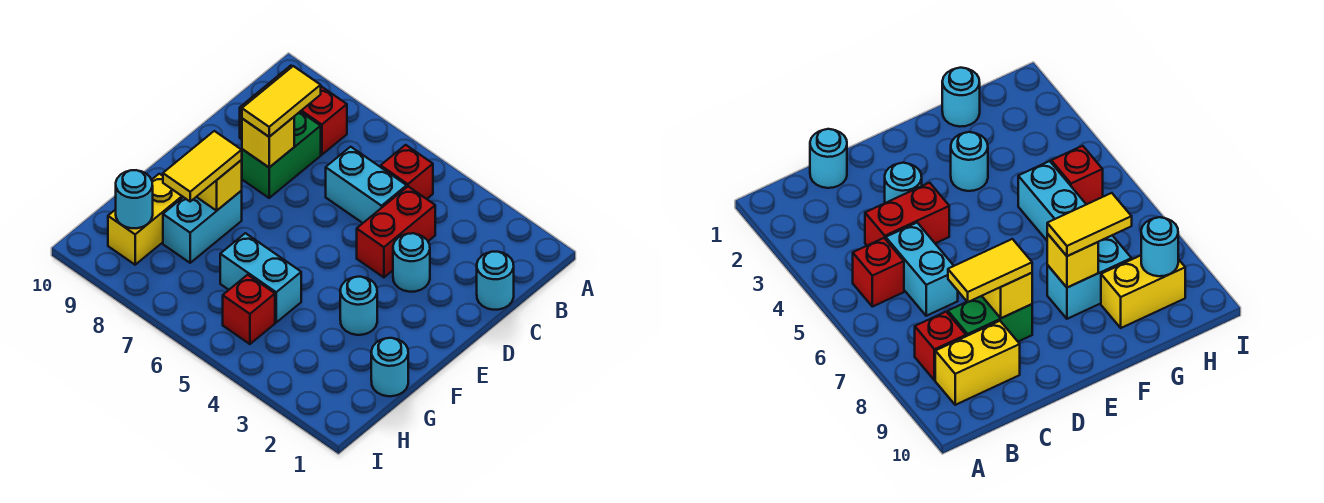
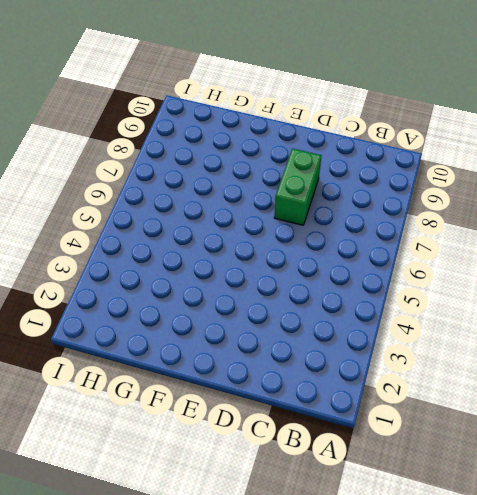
green brick D7:D8 level 1 -> green brick C8:D8 level 1
none -> red brick B5 level 1
none -> red brick B8 level 1
none -> yellow brick B9:C9 level 1

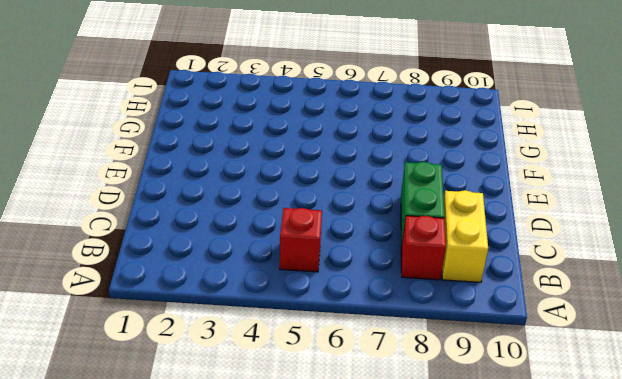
none -> cyan round brick C1 level 1
none -> red brick C4:D4 level 1
none -> cyan brick C5:C6 level 1

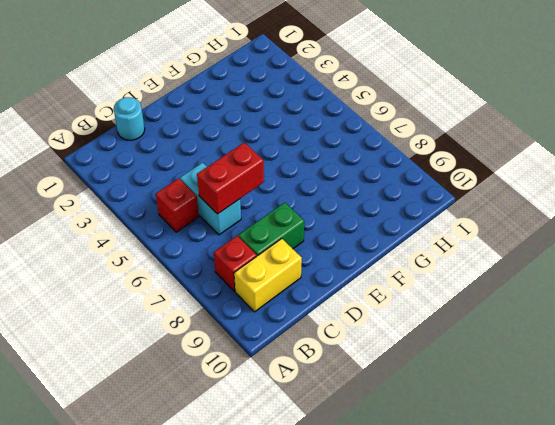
red brick C6:D6 level 2 -> red brick C4:D4 level 1
none -> cyan round brick D3 level 1
none -> cyan round brick F3 level 1
none -> cyan brick F8:G8 level 1

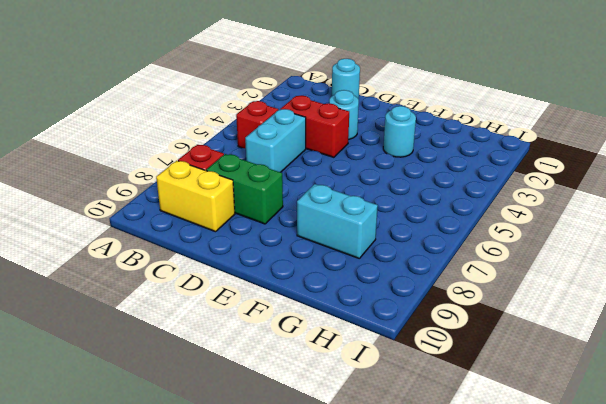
none -> cyan round brick G1 level 1
none -> cyan brick G5:G6 level 1
none -> yellow brick G9:H9 level 1

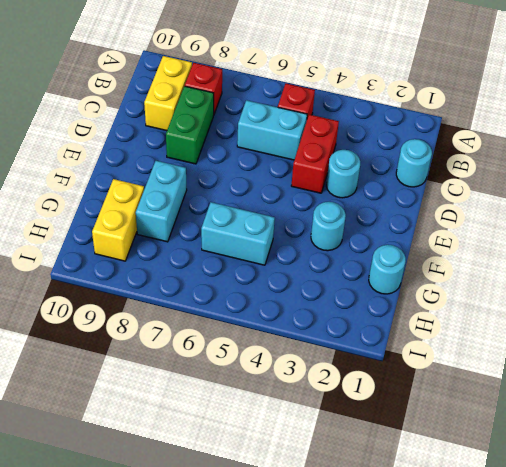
none -> red brick H5 level 1
none -> yellow brick D8 level 2
none -> yellow brick F8 level 2

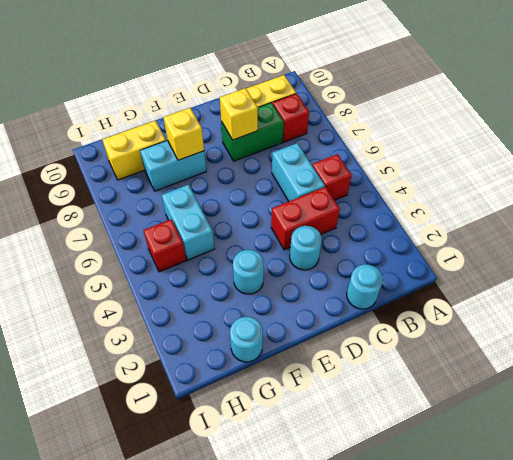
none -> cyan round brick H9 level 2
none -> yellow tile C8:D8 level 3
none -> yellow tile F8:G8 level 3

